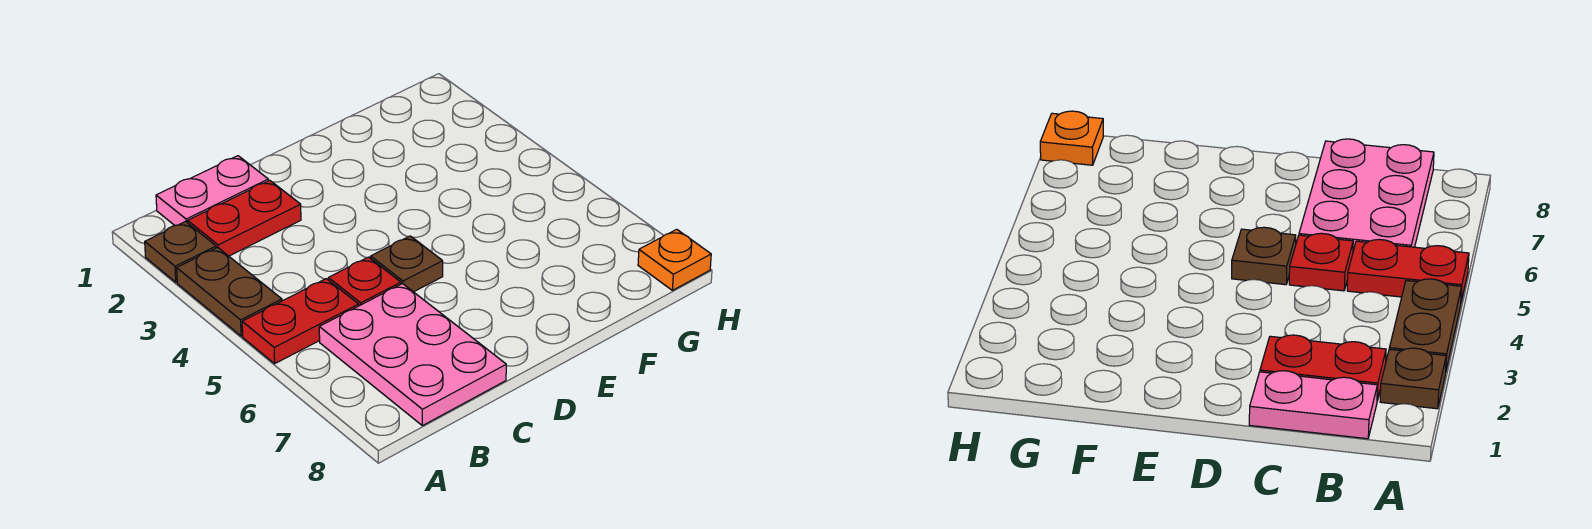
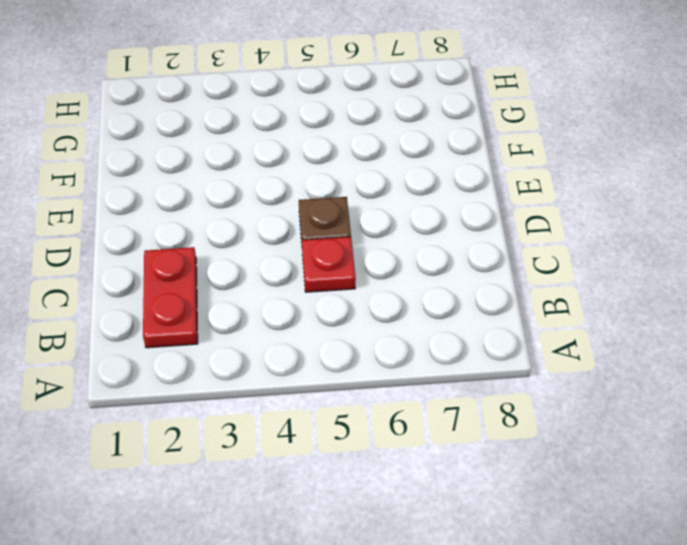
none -> brown plate A2 level 1
none -> brown plate A3:A4 level 1

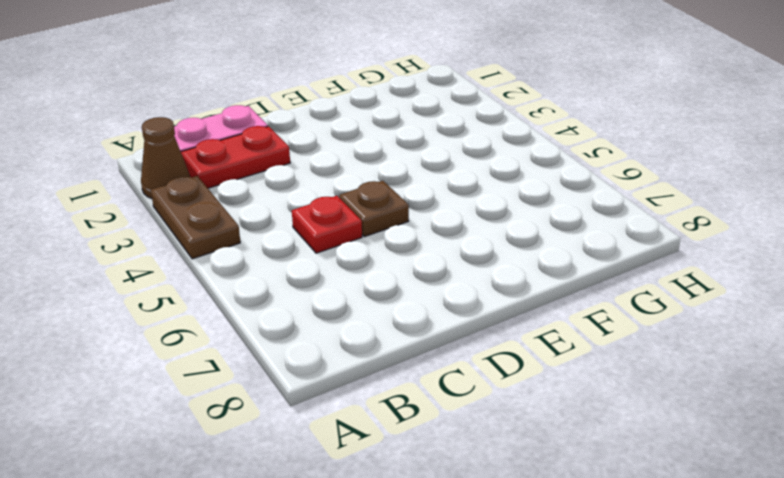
brown cone A2 level 1 -> brown plate A2 level 1
none -> red plate A5:B5 level 1
none -> pink plate B6:C8 level 1

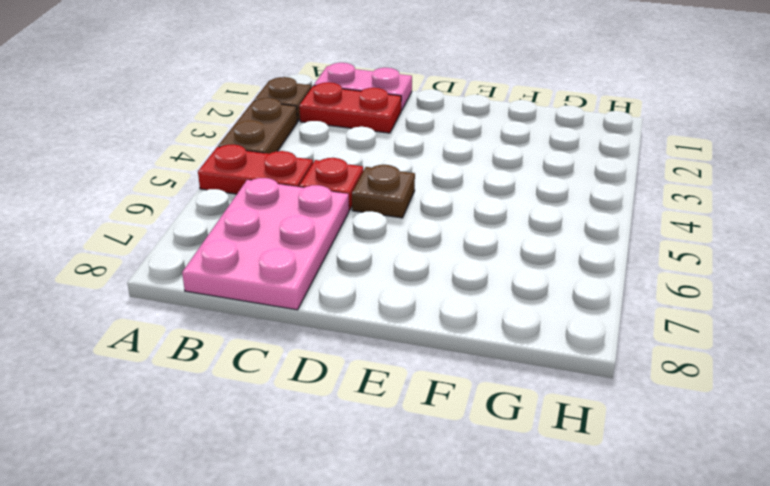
none -> orange plate H8 level 1

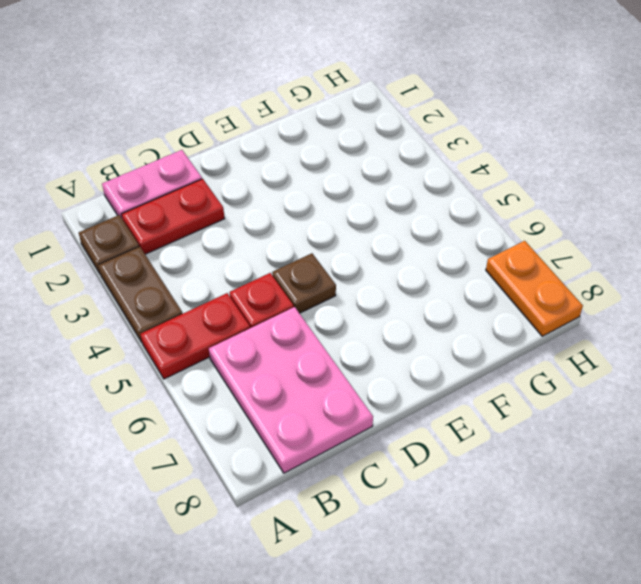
orange plate H7:H8 level 1 -> orange plate H8 level 1

